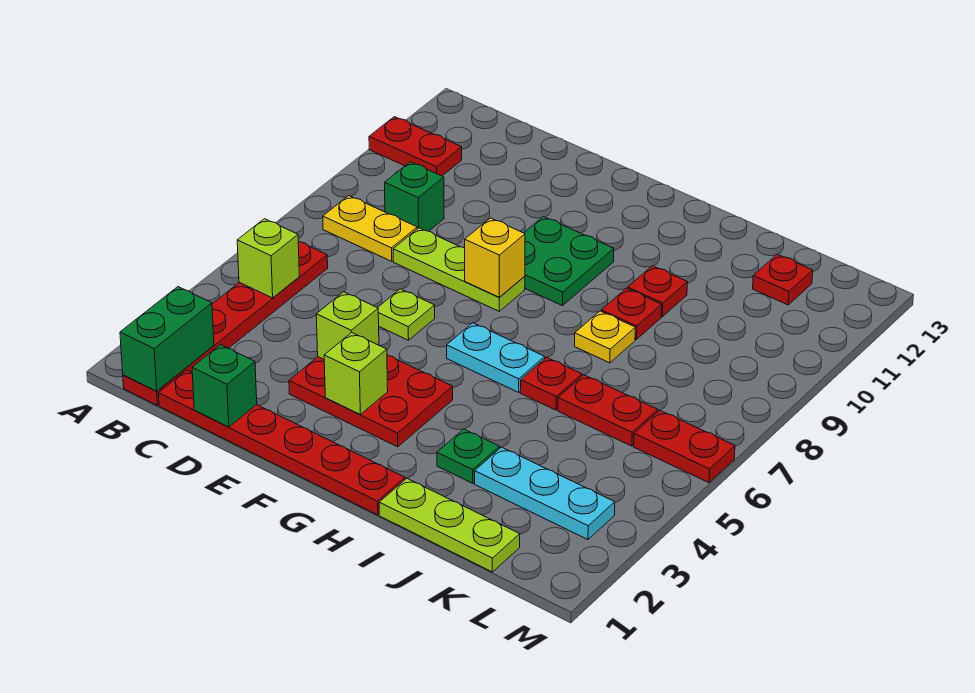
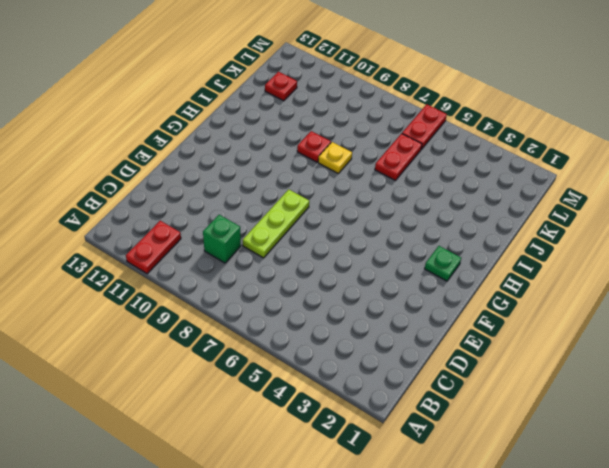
green plate G2 level 1 -> green plate I3 level 1
none -> red plate B1:B6 level 1
none -> yellow plate B8:C8 level 1
none -> red plate C1:H1 level 1

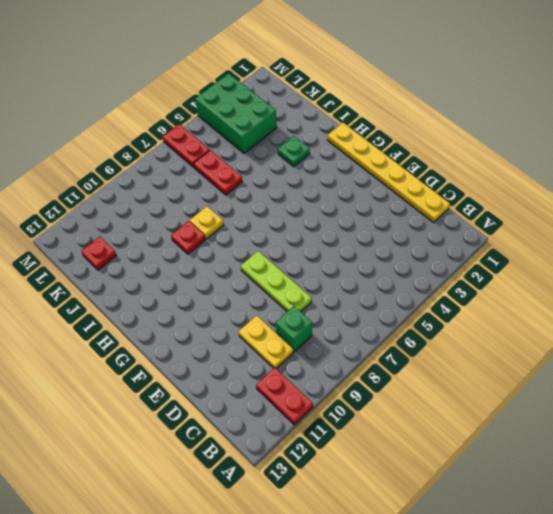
yellow plate C1:H1 level 1 -> red plate C1:H1 level 1
yellow plate C10:D10 level 1 -> yellow plate B8:C8 level 1
green brick K3:M4 level 1 -> cyan plate J3:L3 level 1
none -> red plate B1:B6 level 1
none -> red plate E3:G4 level 1
none -> lime plate E6 level 1

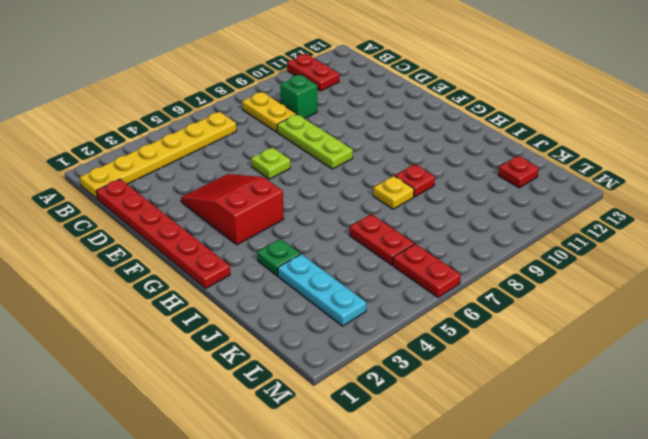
yellow plate B1:B6 level 1 -> red plate B1:B6 level 1
red slope E3:G4 level 1 top G -> red plate E3:G4 level 1
none -> green plate F9:G10 level 1
none -> cyan plate G6:H6 level 1
none -> lime plate I1:K1 level 1

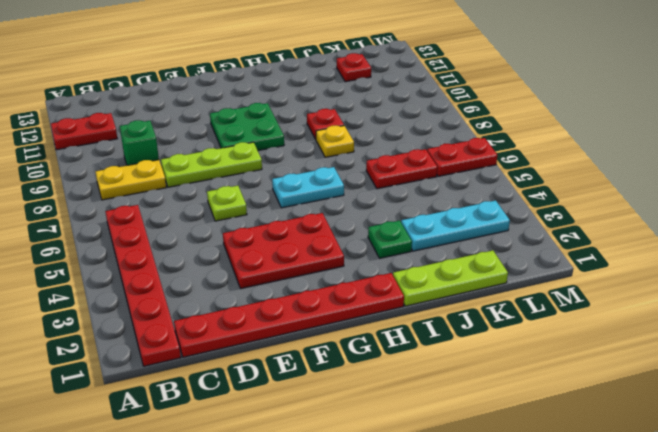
none -> red plate I6 level 1
none -> red plate I10 level 1
none -> green brick B1:B2 level 2

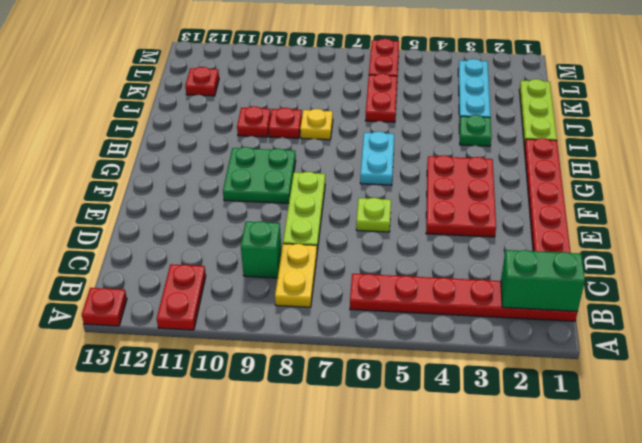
red plate A13 level 1 -> red plate I6 level 1
none -> lime brick B5 level 2
none -> green brick D1 level 2
none -> lime brick E4 level 2

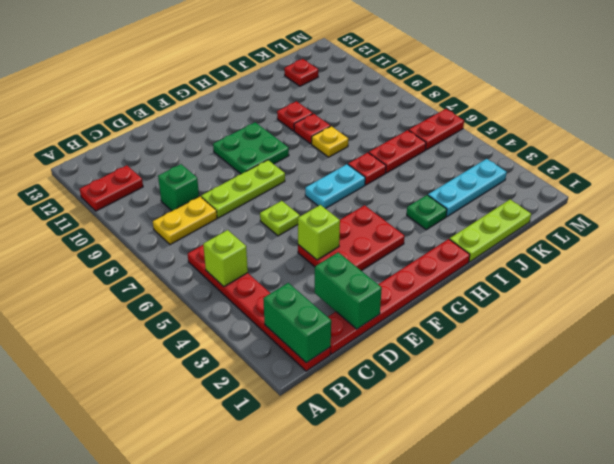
green brick D1:D2 level 2 -> green brick D1 level 2
none -> lime brick F3 level 2
none -> yellow brick F8 level 2

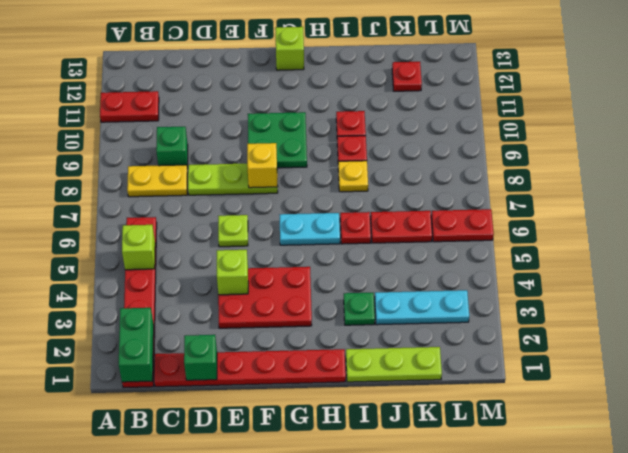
lime brick G13 level 1 -> lime brick F3 level 2

